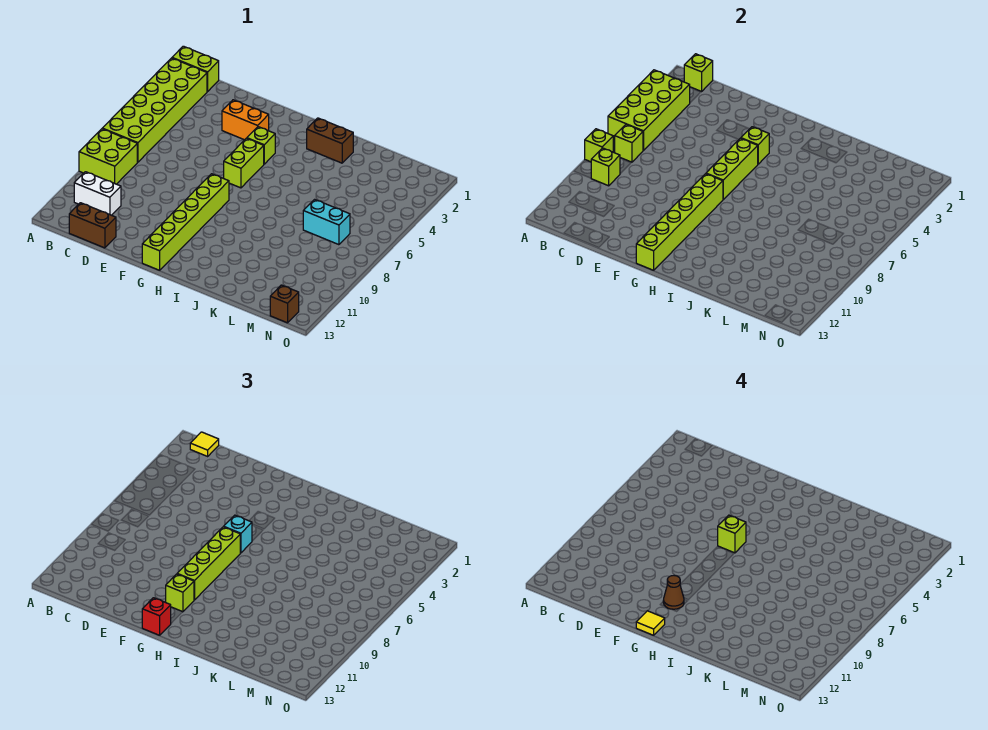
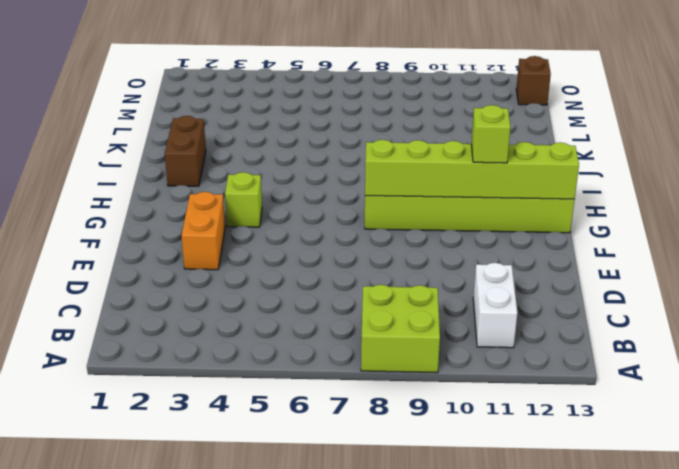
none -> lime brick A1:B1 level 1
none -> lime brick A2:B7 level 1
none -> brown brick C13:D13 level 1

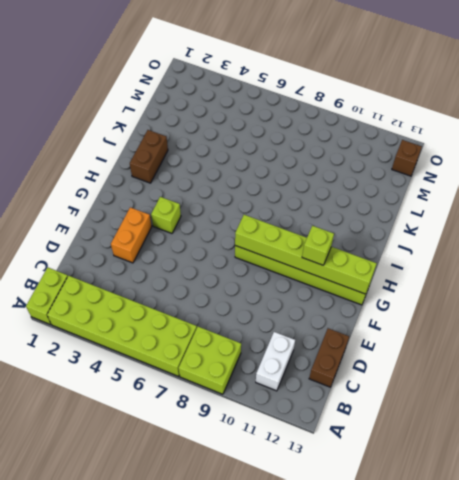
none -> lime brick G5:G6 level 1
none -> cyan brick L7:M7 level 1
none -> lime brick A3:B6 level 2

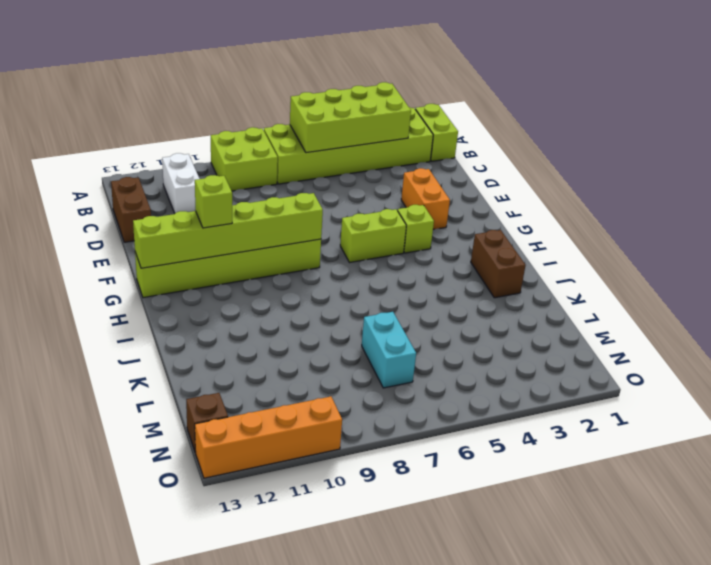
orange brick O10:O13 level 1 -> none
none -> lime brick A8 level 2
none -> lime brick B1 level 2
none -> lime brick B7 level 2

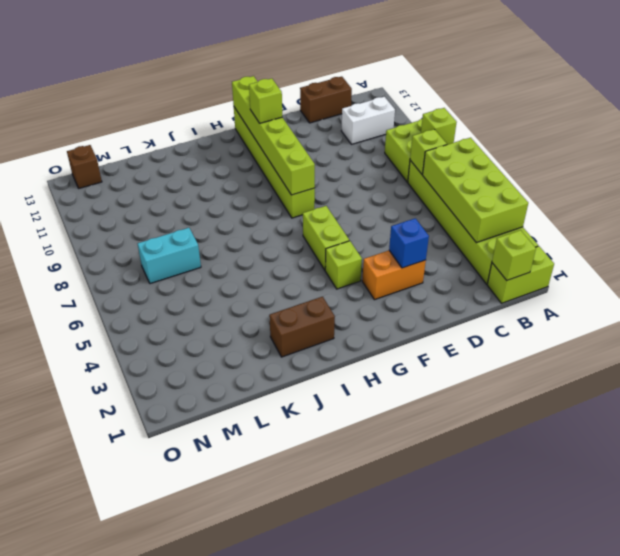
blue brick E3 level 2 -> none
none -> lime brick B9 level 2
none -> lime brick G4 level 2
none -> lime brick G5:G7 level 2

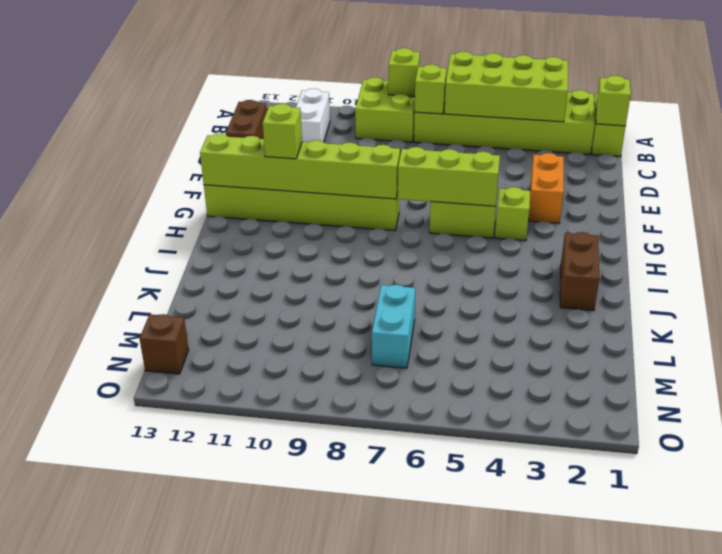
none -> lime brick B9 level 2
none -> lime brick G4 level 2
none -> yellow tile B1 level 3

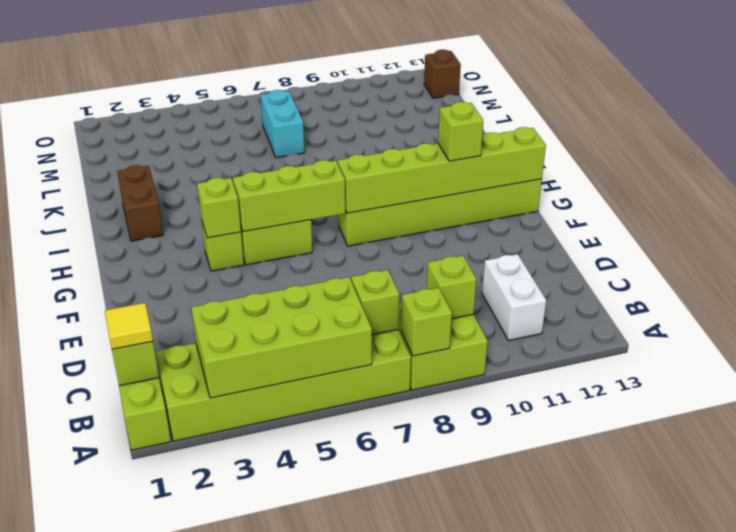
none -> brown brick C13:D13 level 1
none -> orange brick E3:F3 level 1
none -> cyan brick G6 level 3

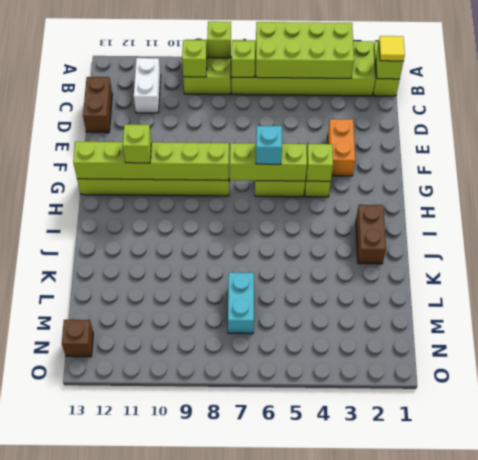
none -> lime brick G7:G10 level 3
none -> red brick G13 level 3
none -> lime brick G6 level 4

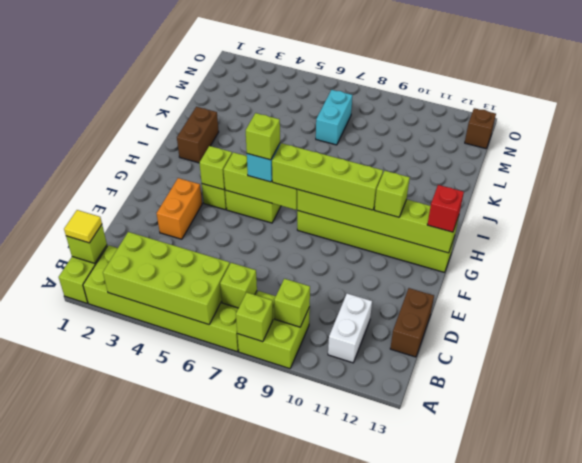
none -> brown cone G11 level 4
none -> yellow tile G13 level 4

